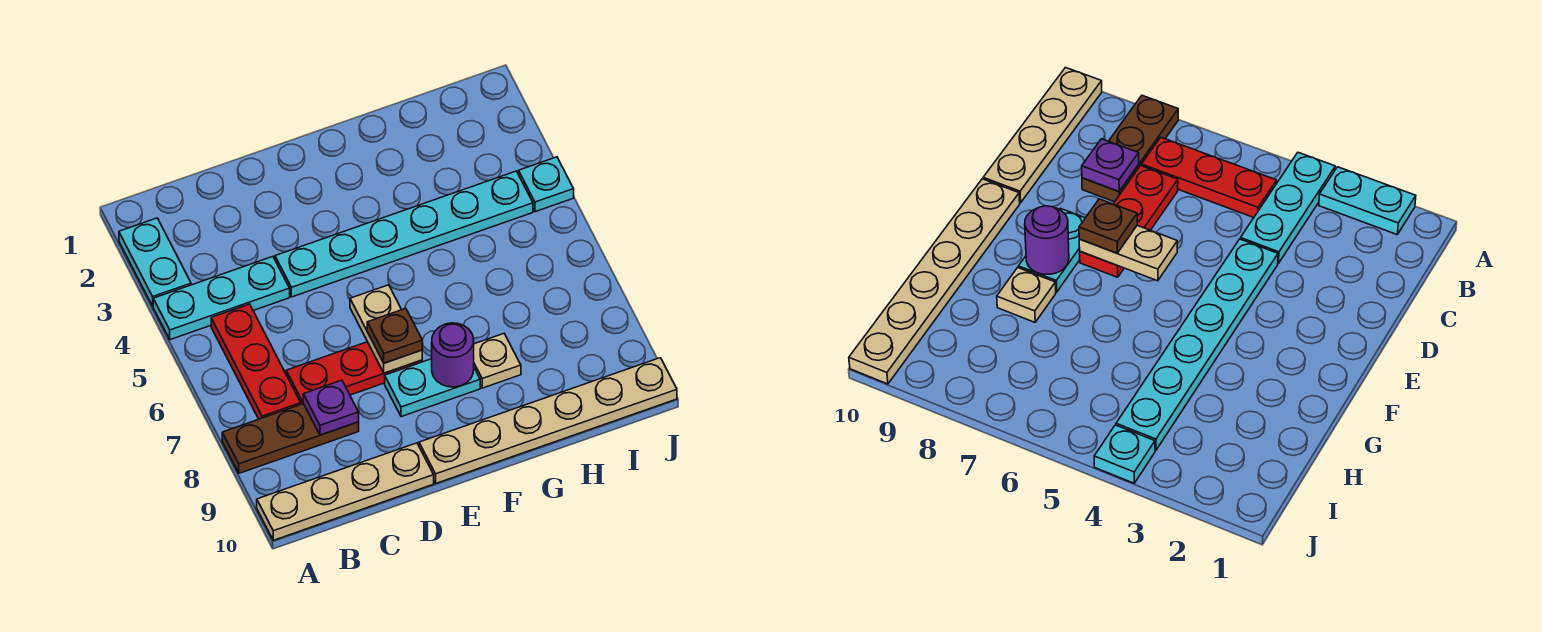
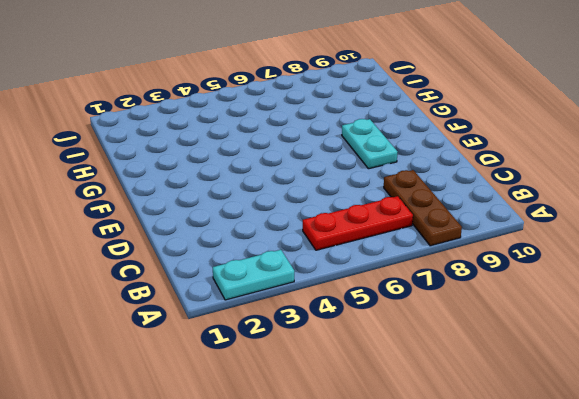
none -> cyan plate A4:C4 level 1
none -> tan plate A10:D10 level 1
none -> red plate C7:E7 level 1

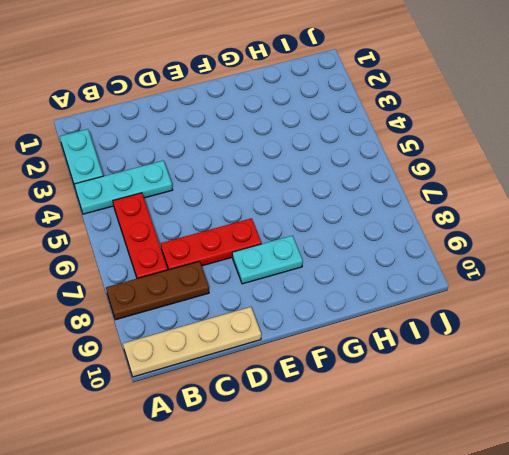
none -> cyan plate D4:I4 level 1
none -> tan plate E10:J10 level 1
none -> tan plate G8 level 1

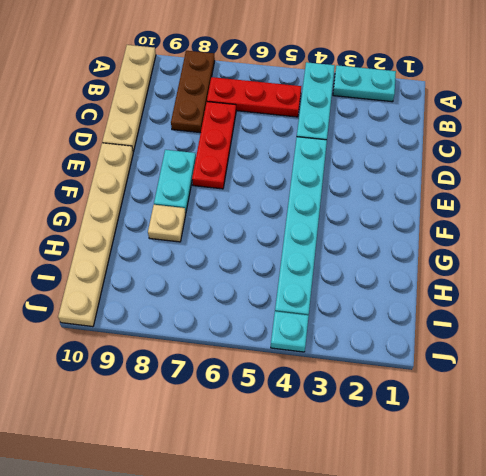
none -> purple plate C8 level 2
none -> tan plate E6:E7 level 2
none -> purple round brick F8 level 2

